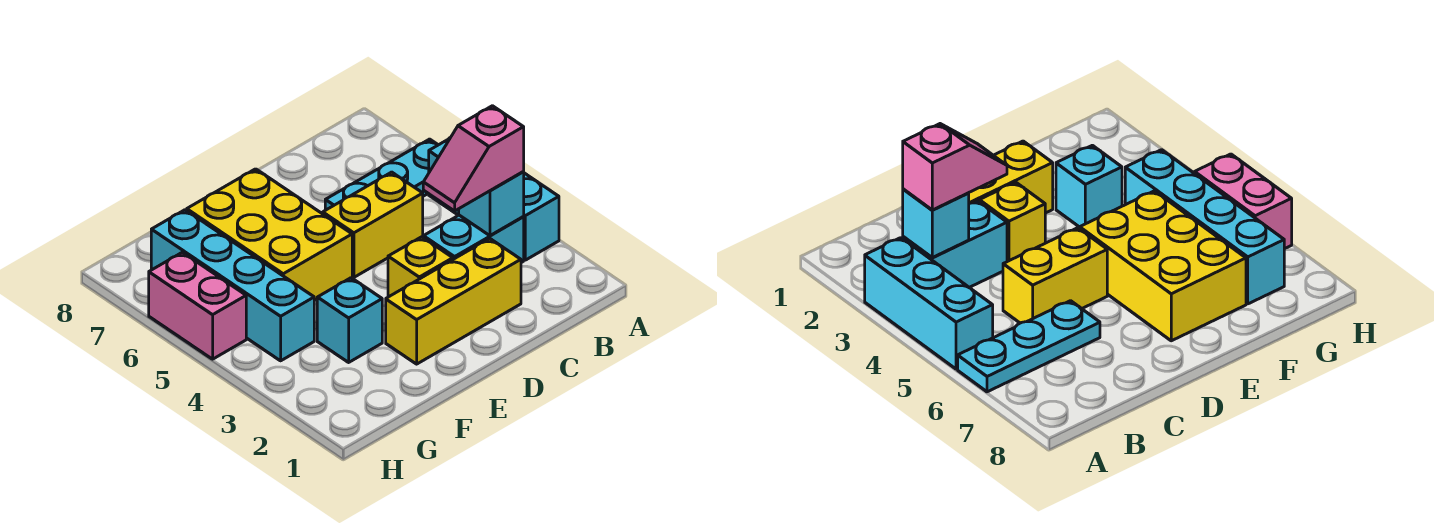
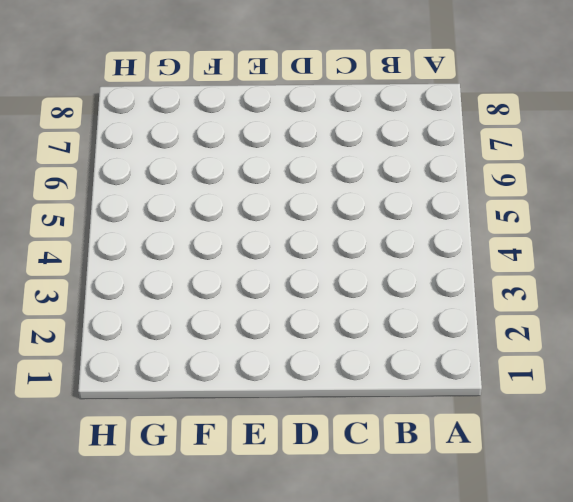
none -> cyan brick A3:A5 level 1
none -> cyan plate A6:C6 level 1
none -> cyan brick B3:C3 level 1

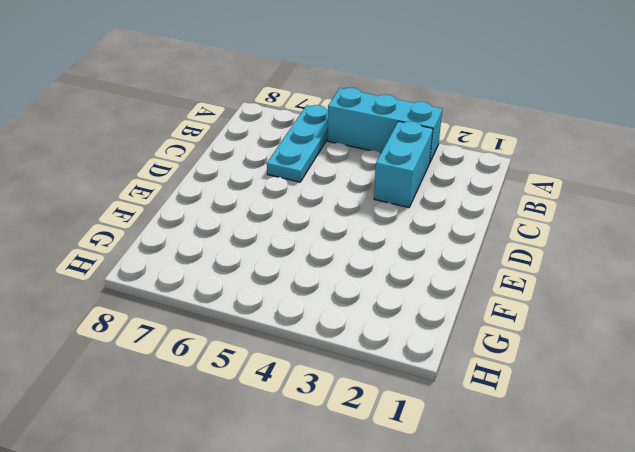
none -> yellow brick C2:E2 level 1
none -> yellow brick C5:D5 level 1
none -> yellow brick D3 level 1

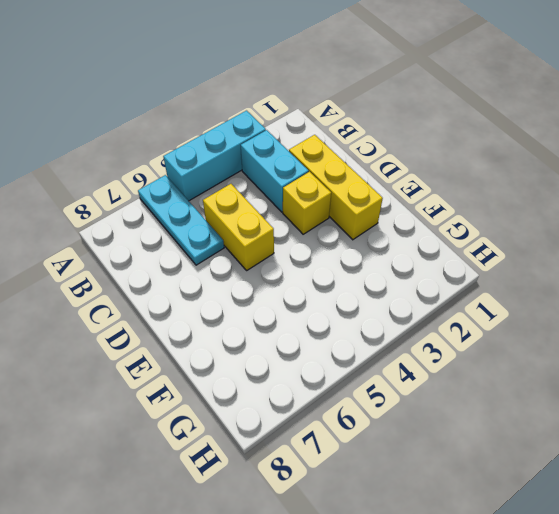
none -> yellow brick E5:F7 level 1
none -> cyan brick F3 level 1
none -> cyan brick G4:G7 level 1

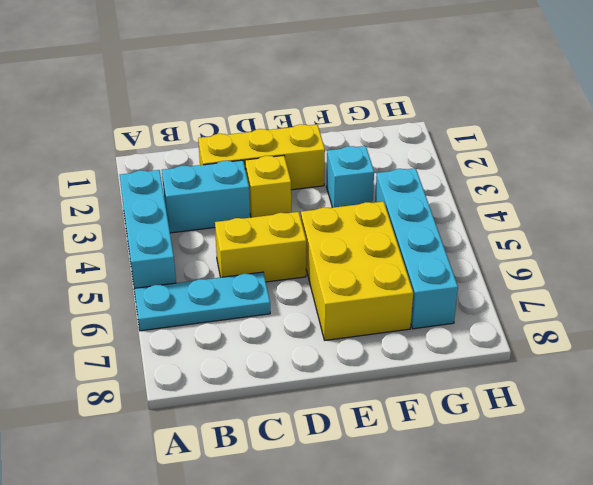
none -> pink brick H5:H6 level 1
none -> cyan brick B3 level 2
none -> pink slope B3:C3 level 3 top B

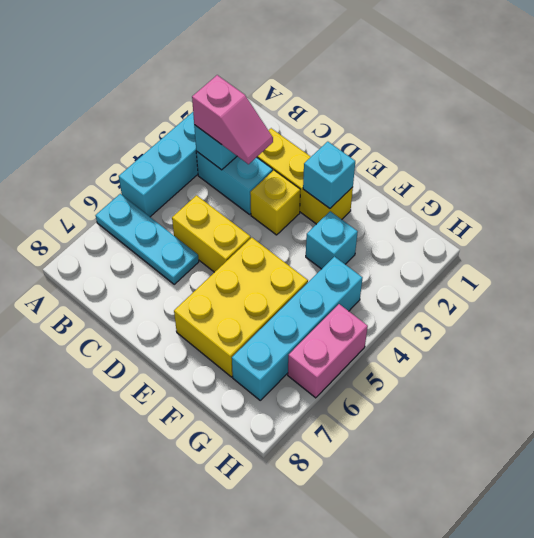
cyan brick E2 level 2 -> none

